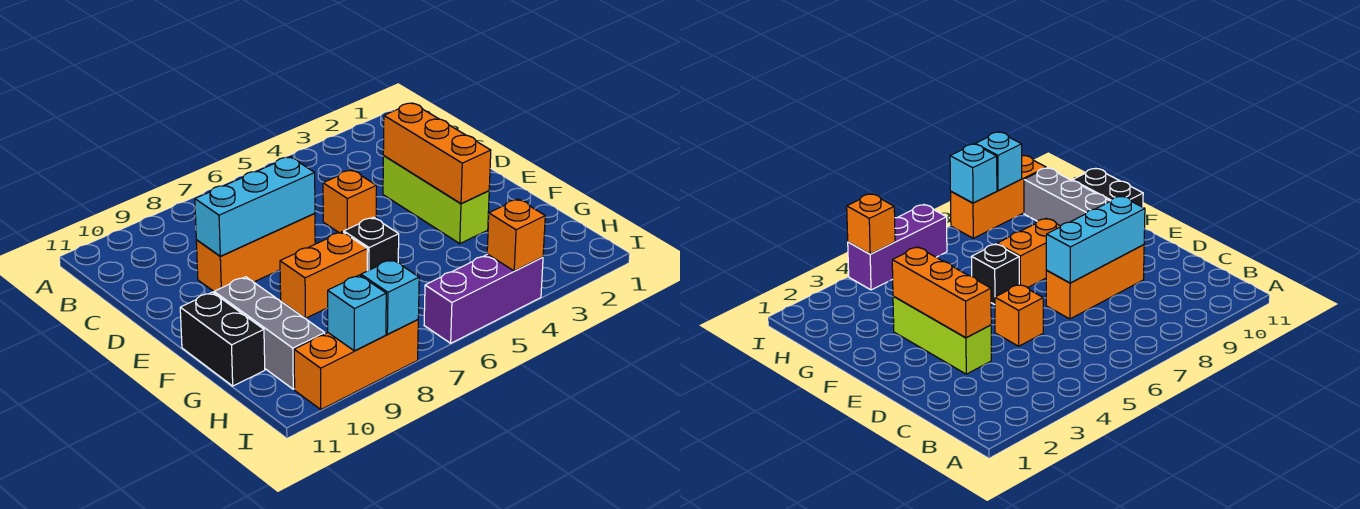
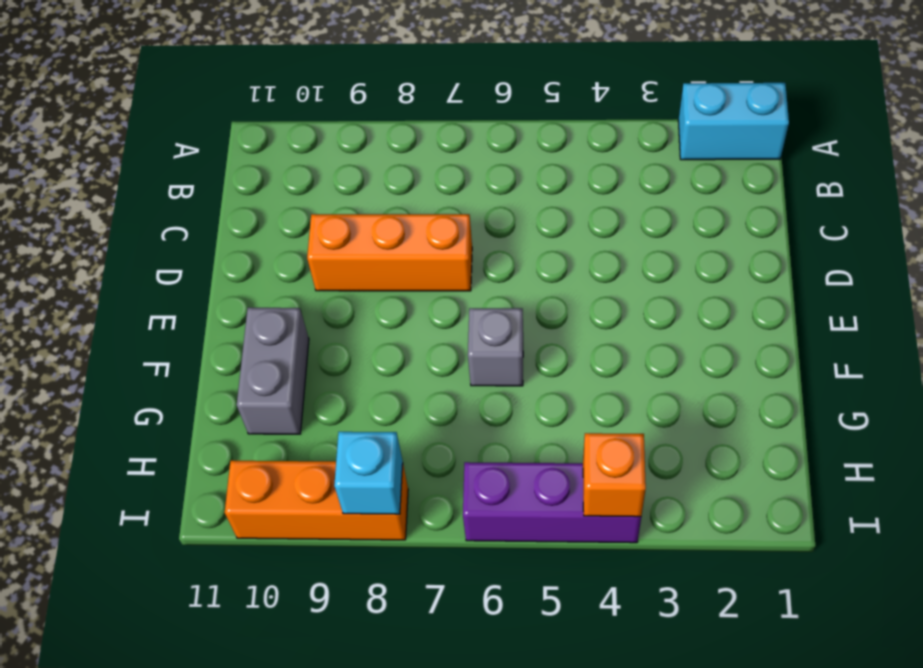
cyan brick A1:A2 level 1 -> none
grey brick F6 level 1 -> black brick F6 level 1
grey brick F10:G10 level 1 -> grey brick F10:H10 level 1
none -> lime brick D3:F3 level 1
none -> orange brick D5 level 1
none -> orange brick F7:F8 level 1

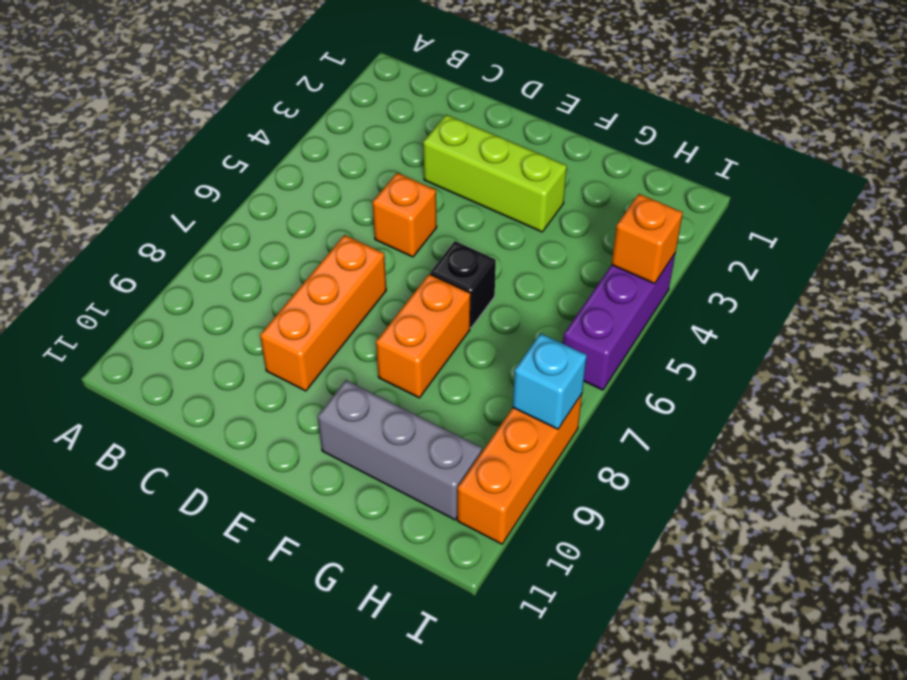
none -> black brick F11:G11 level 1
none -> orange brick D3:F3 level 2
none -> cyan brick D7:D9 level 2

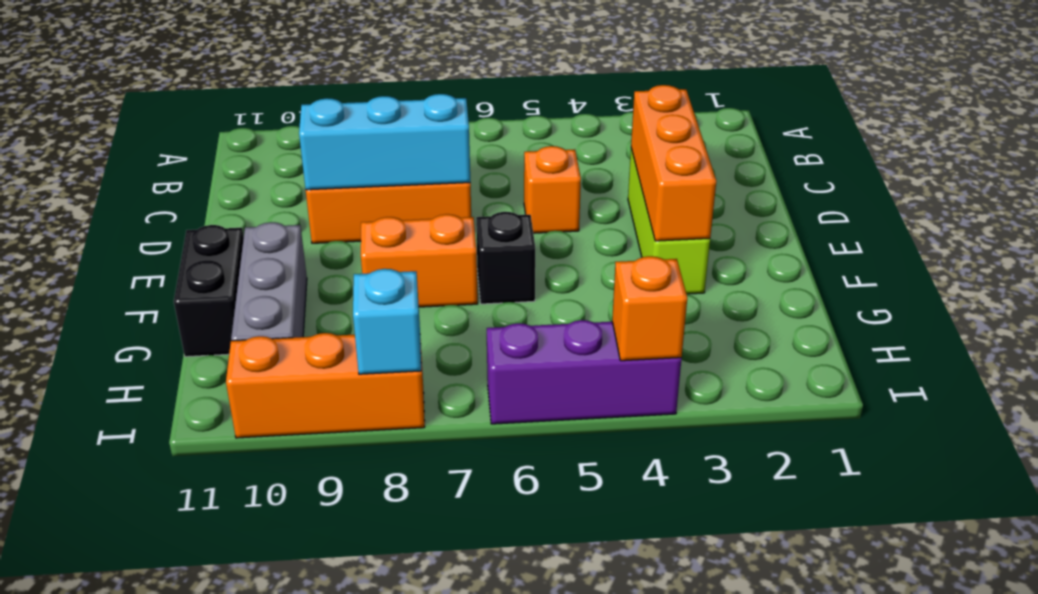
none -> cyan brick I9 level 2

